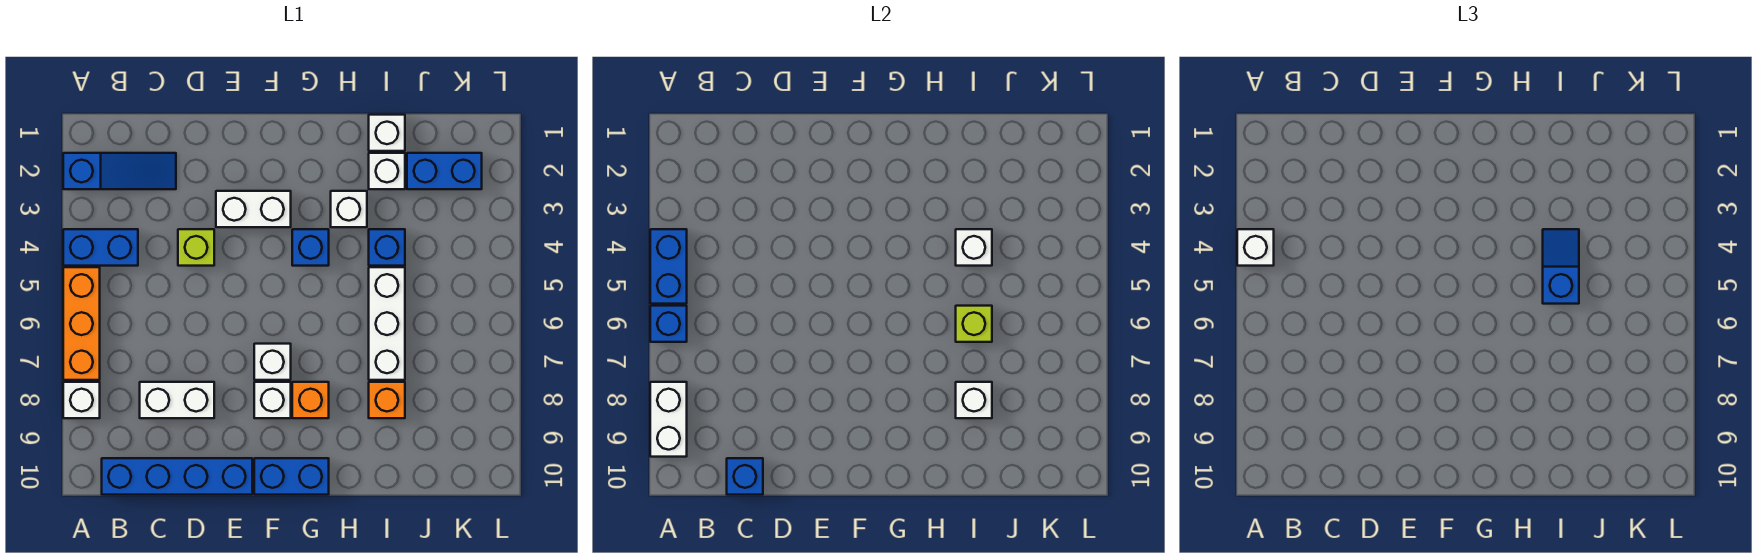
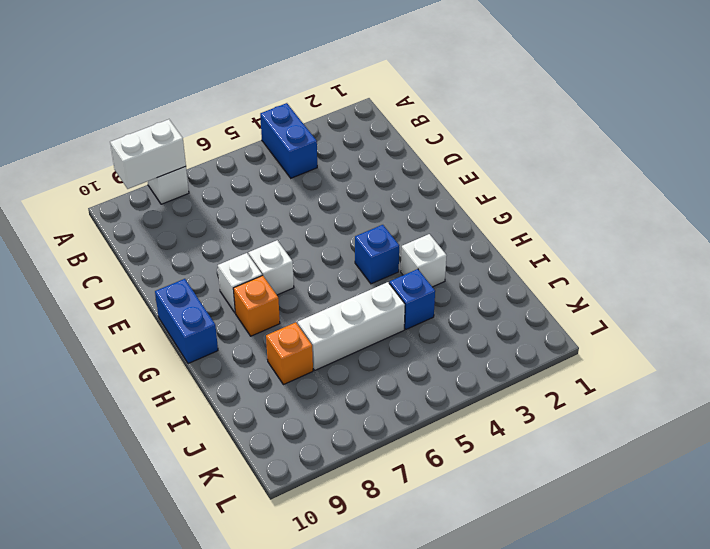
none -> blue slope A2:C2 level 1 top A
none -> orange brick A5:A7 level 1
none -> blue brick B10:E10 level 1

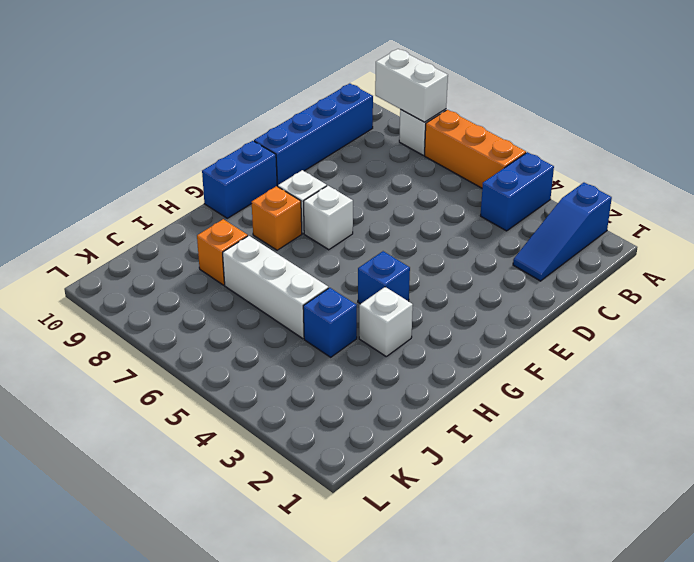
none -> white brick C8:D8 level 1
none -> lime brick D4 level 1
none -> white brick E3:F3 level 1

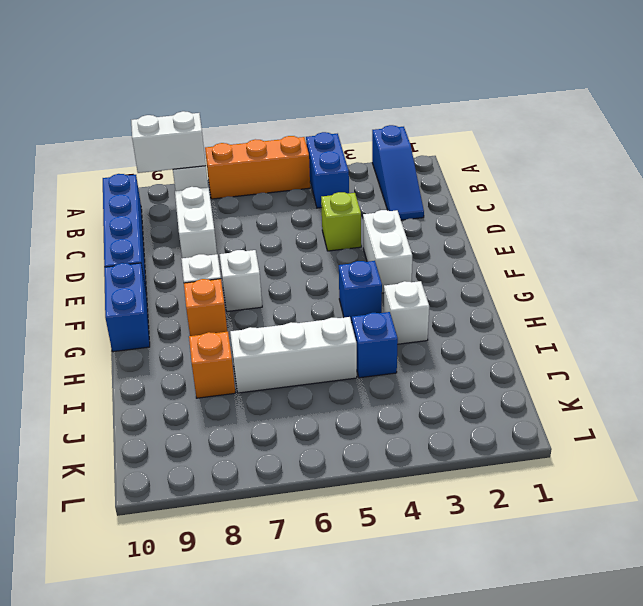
none -> white brick I1 level 1
none -> white brick I2 level 1
none -> blue brick J2:K2 level 1

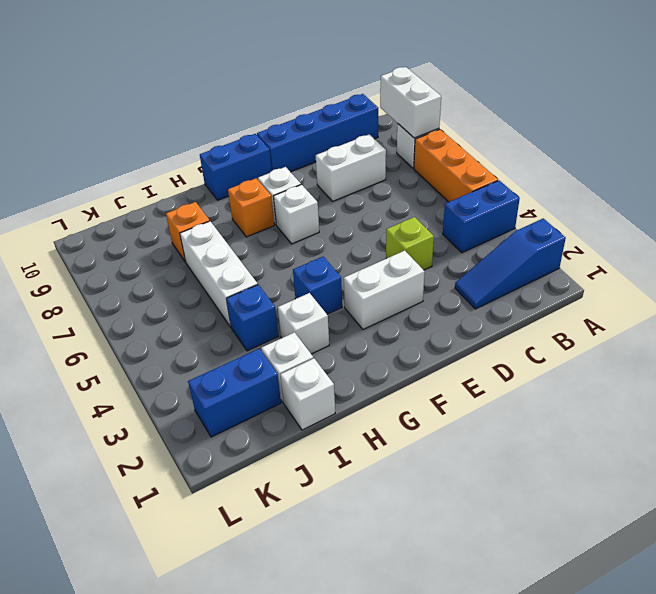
none -> blue brick A4:A5 level 2
none -> blue brick A6 level 2
none -> blue brick C10 level 2

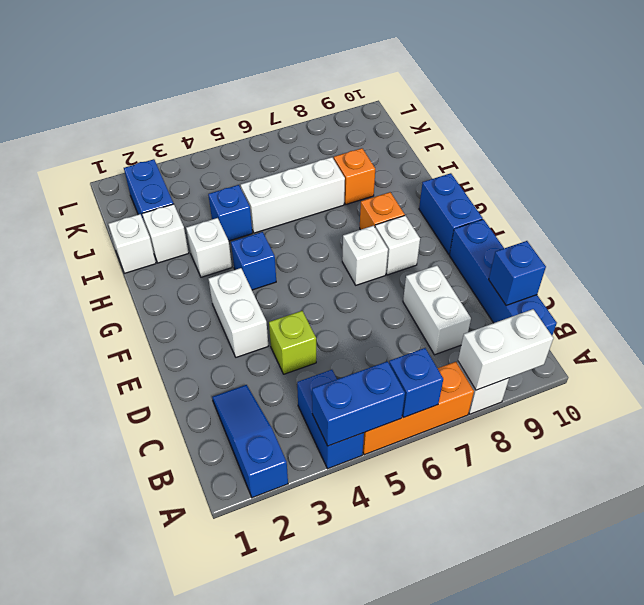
none -> white brick I4 level 2
none -> lime brick I6 level 2
none -> white brick I8 level 2

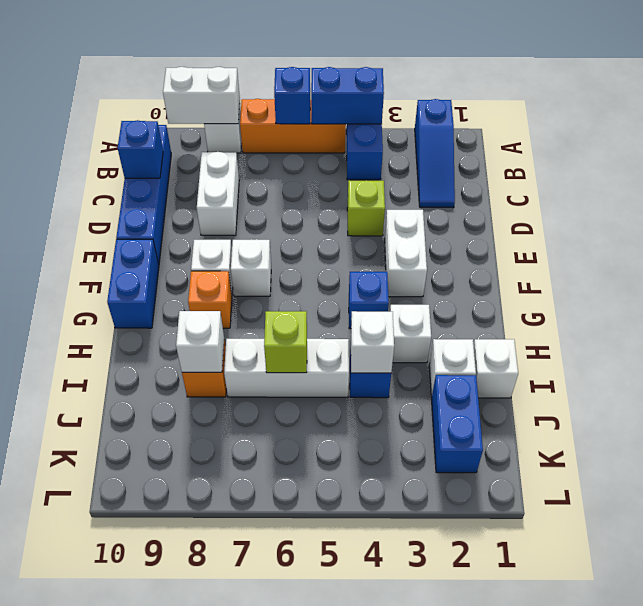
none -> white brick A4 level 3
none -> blue slope I4:I5 level 3 top 5

